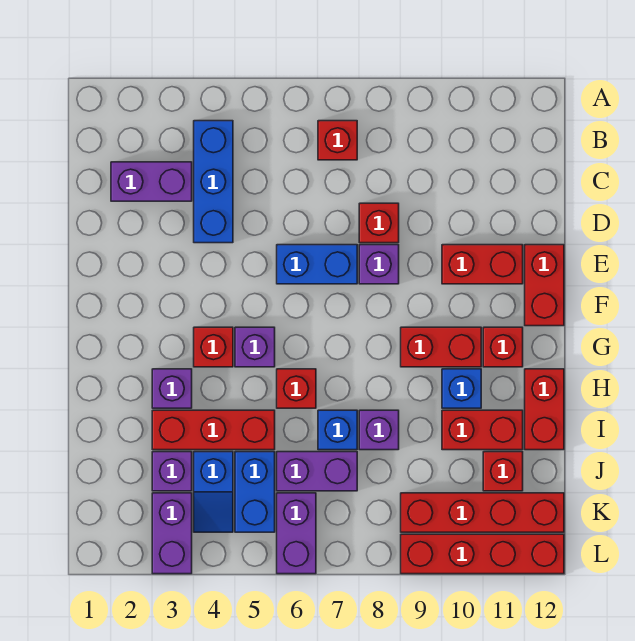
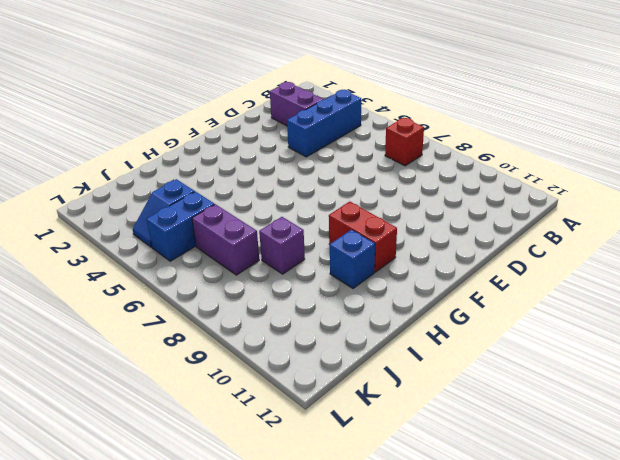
none -> red brick D8 level 1
none -> blue brick E6:E7 level 1
none -> purple brick E8 level 1

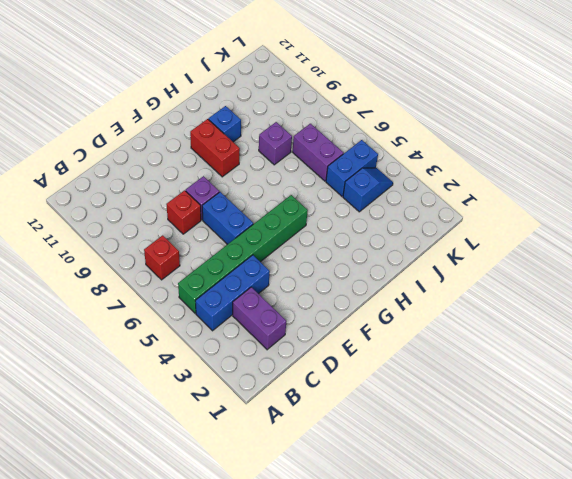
green brick B5:G5 level 1 -> purple brick G5 level 1
none -> red brick E10:E11 level 1
none -> red brick E12:F12 level 1
none -> red brick G4 level 1

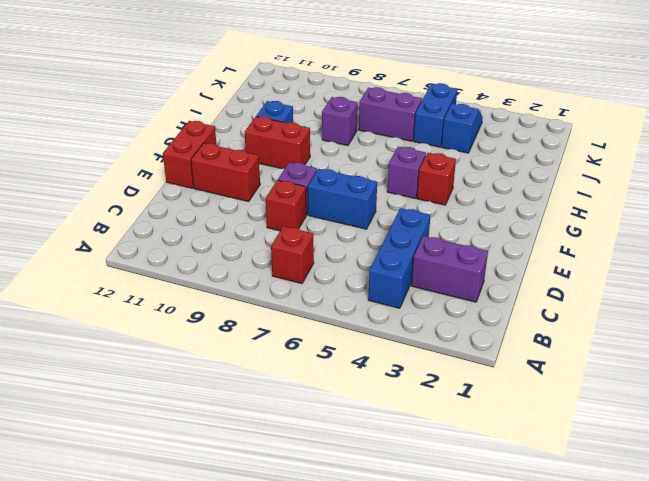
none -> red brick G11 level 1
none -> purple brick H3 level 1
none -> red brick H6 level 1

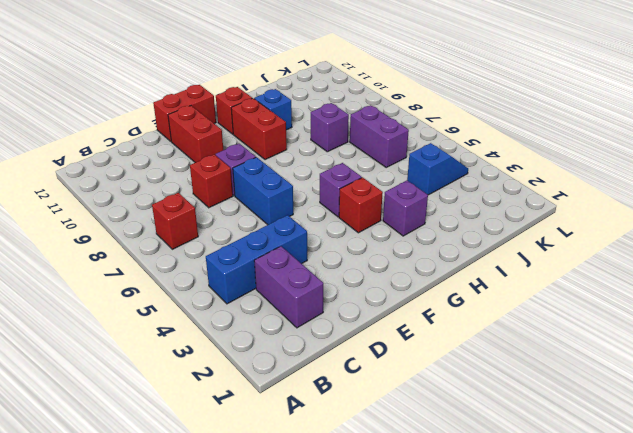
none -> red brick H6 level 1
none -> red brick H12:I12 level 1
none -> red brick I3:I5 level 1

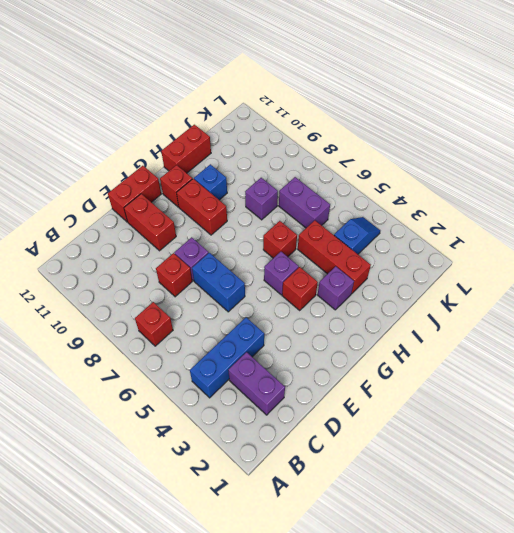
none -> blue brick I7 level 1
none -> red brick I10:I11 level 1
none -> purple brick J3 level 1

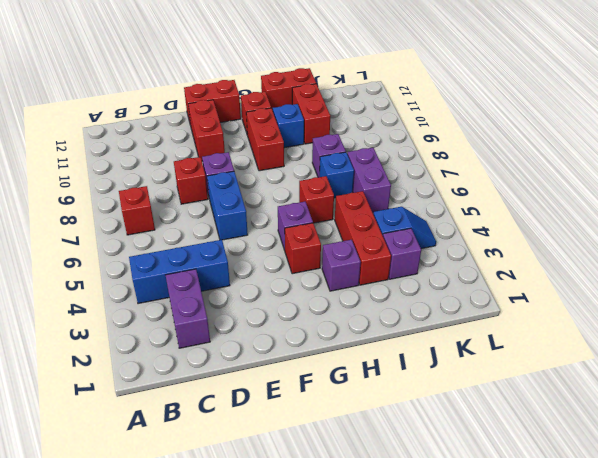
none -> blue brick J5:K5 level 1
none -> red brick J11 level 1
none -> purple brick K3:L3 level 1

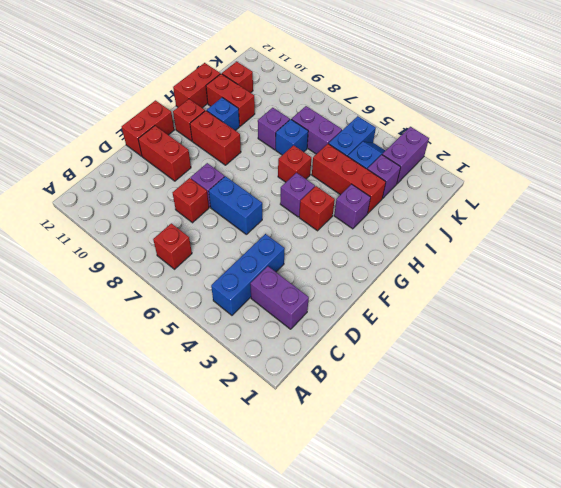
none -> purple brick K6:L6 level 1
none -> red brick K9:K12 level 1
none -> red brick L9:L12 level 1

